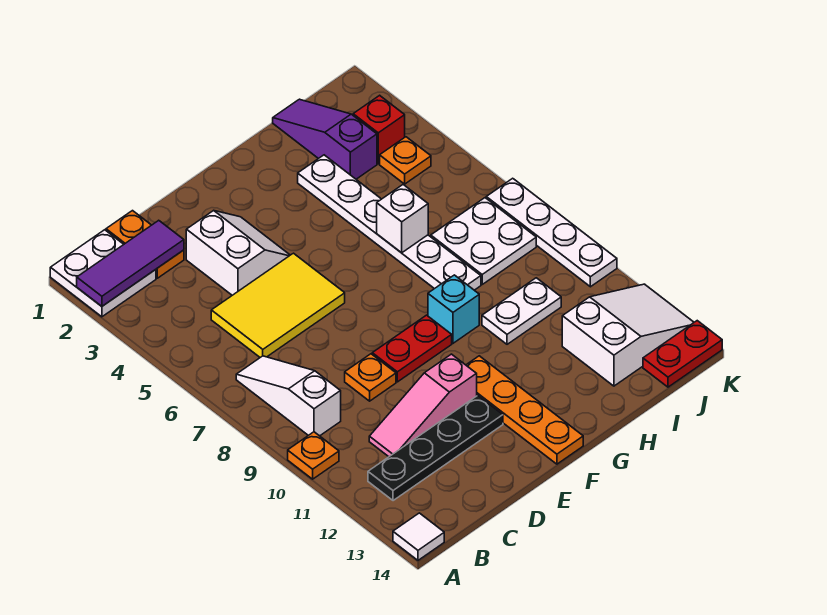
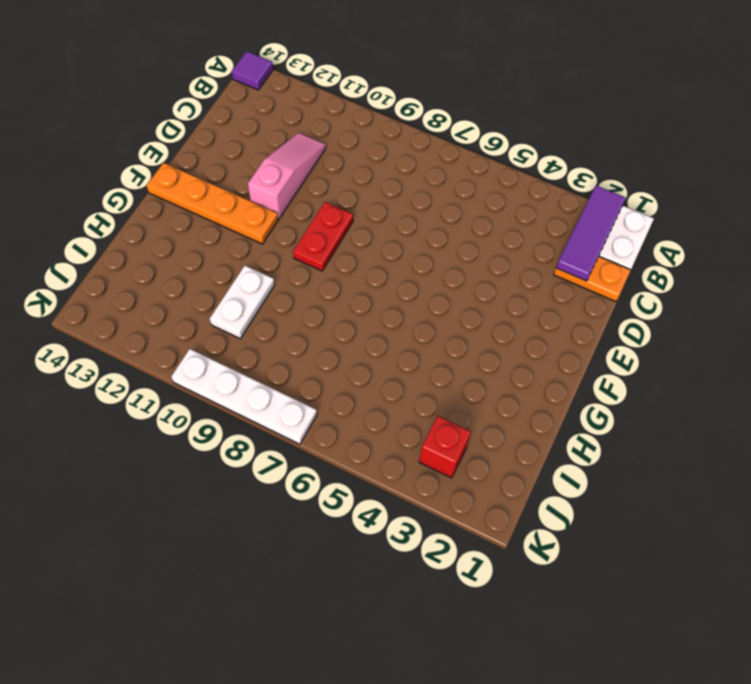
purple tile A14 level 1 -> white tile A14 level 1
none -> orange plate A10 level 1
none -> white slope B7:B9 level 1 top 9
none -> black plate B12:E12 level 1

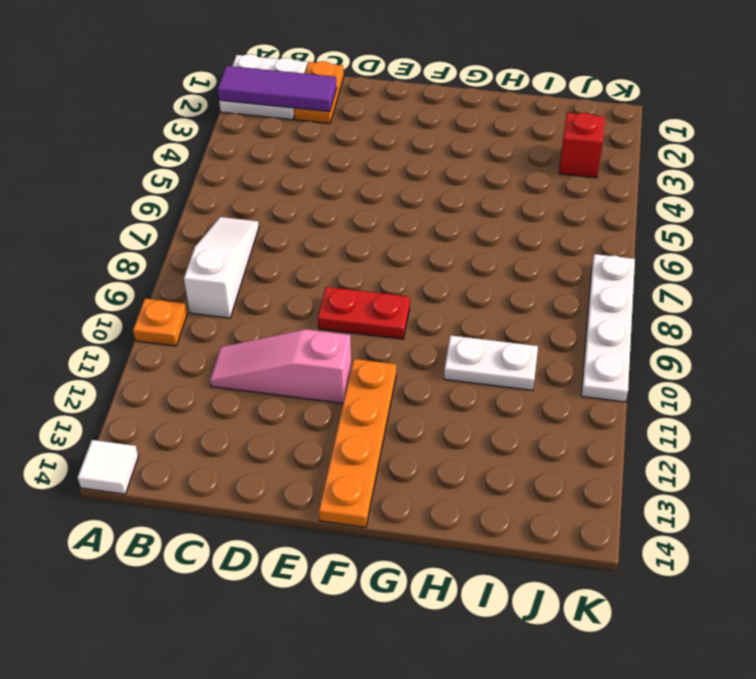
none -> black plate B12:E12 level 1
none -> yellow tile C5:E6 level 1
none -> white slope D3:E4 level 1 top D

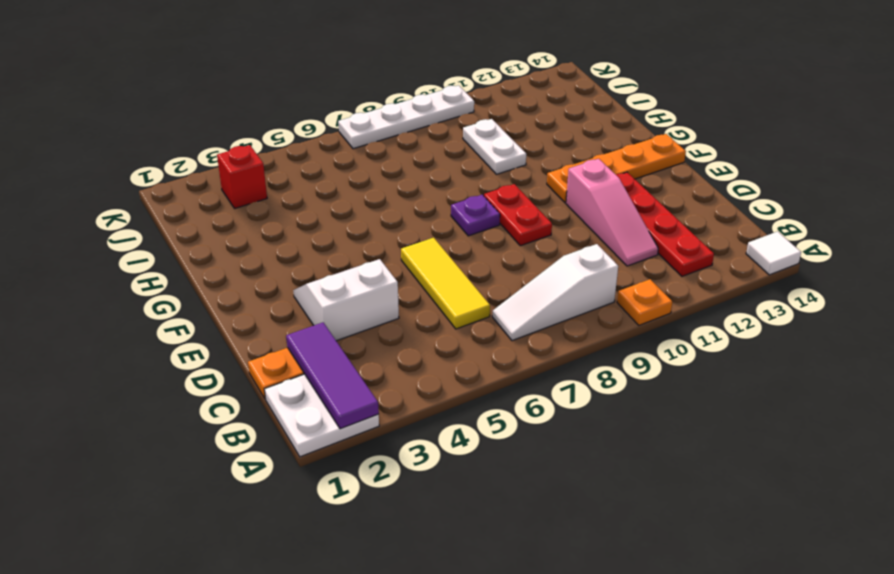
red plate B12:E12 level 1 -> black plate B12:E12 level 1
yellow tile C6:E6 level 1 -> yellow tile C5:E6 level 1
purple plate F8 level 1 -> none
none -> orange plate D9 level 1
none -> cyan brick G9 level 1
none -> white plate H3:H8 level 1

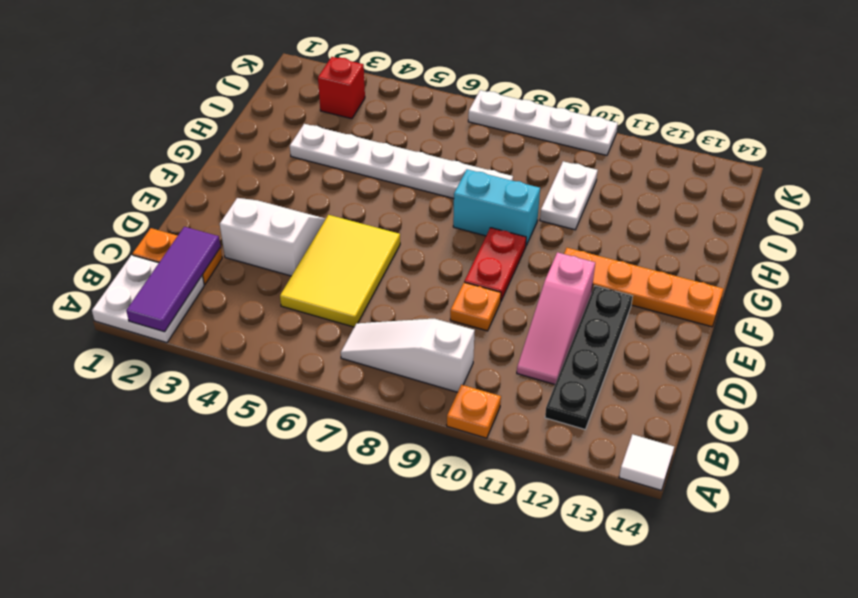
cyan brick G8:G9 level 1 -> cyan brick G9 level 1
none -> purple slope I1:I3 level 1 top 3
none -> white plate I7:J8 level 1
none -> white slope I12:K13 level 1 top I

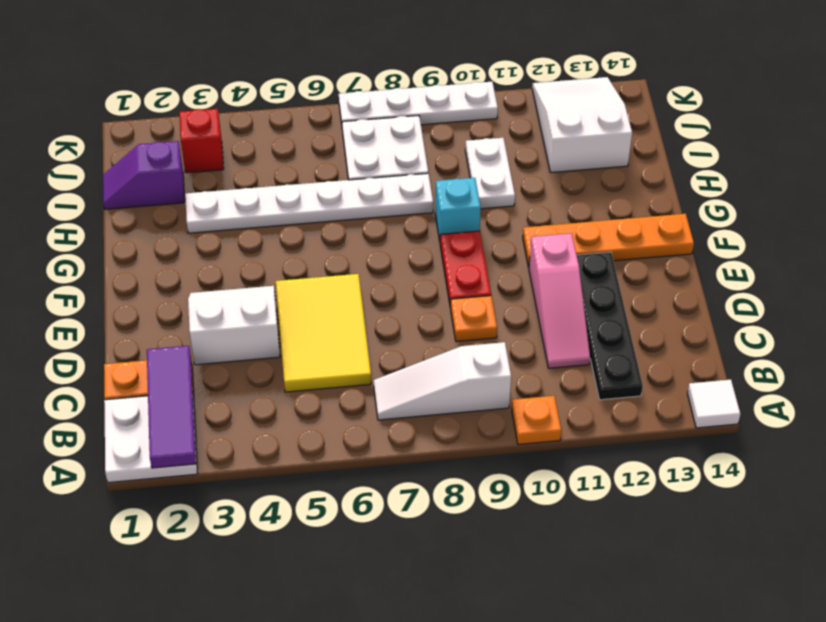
purple slope I1:I2 level 1 top 2 -> purple slope I1:I3 level 1 top 3
none -> orange plate J4 level 1
none -> red plate J14:K14 level 1
none -> white brick H6 level 2

